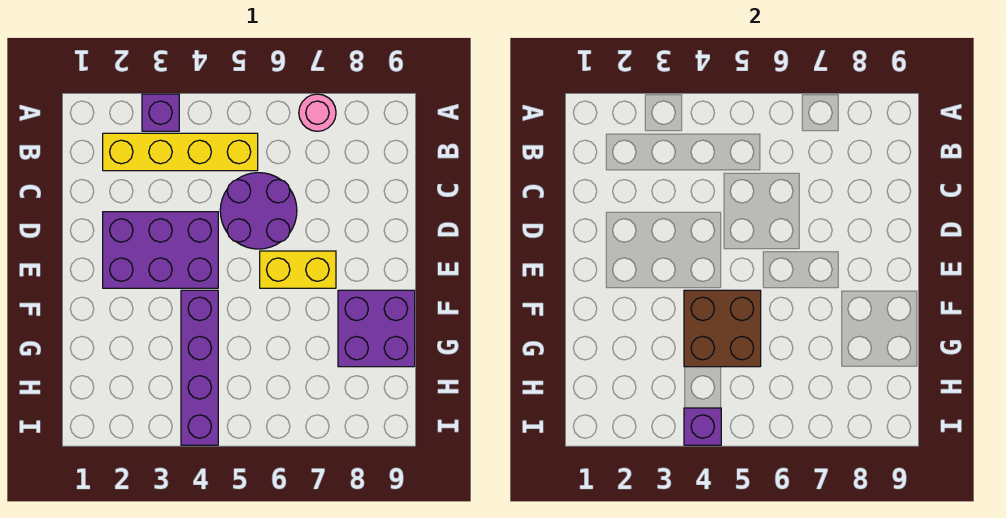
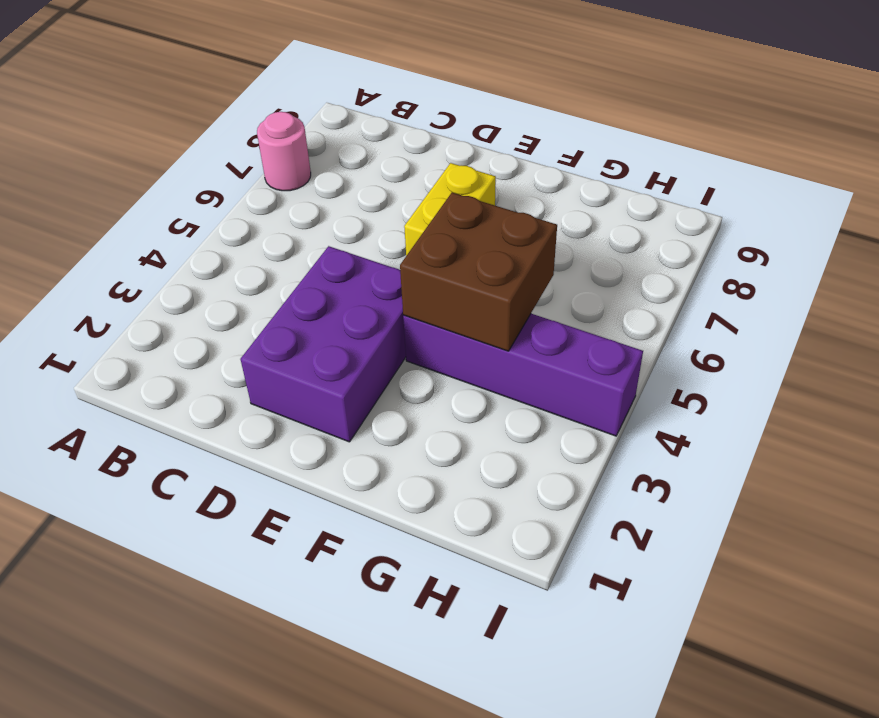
none -> purple brick A3 level 1
none -> yellow brick B2:B5 level 1

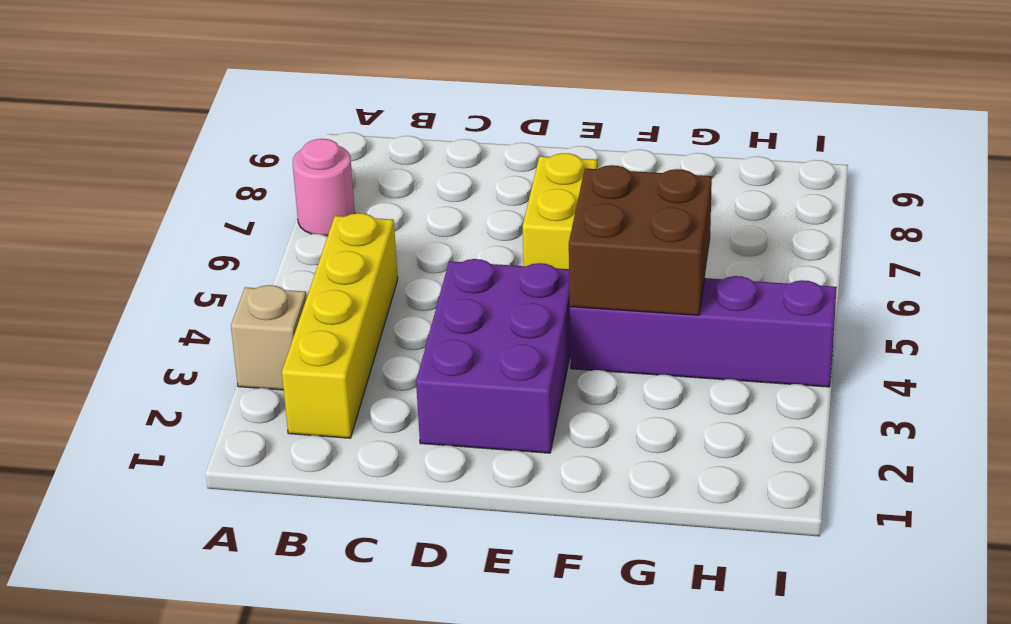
tan brick A3 level 1 -> purple brick A3 level 1
none -> purple round brick C5:D6 level 1
none -> purple brick F8:G9 level 1

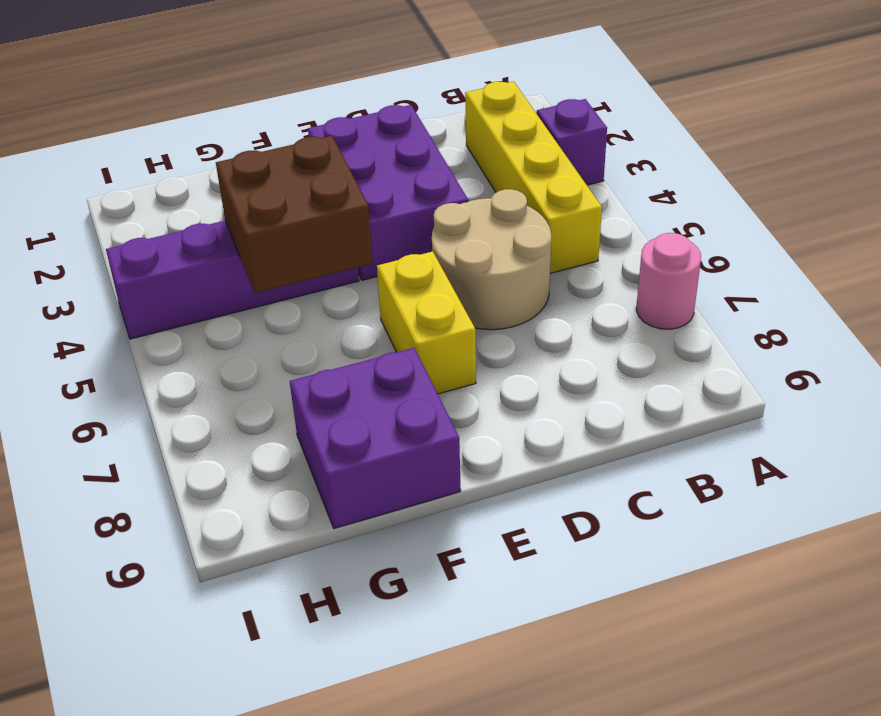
tan round brick C5:D6 level 1 -> purple round brick C5:D6 level 1
none -> purple brick I4 level 2

